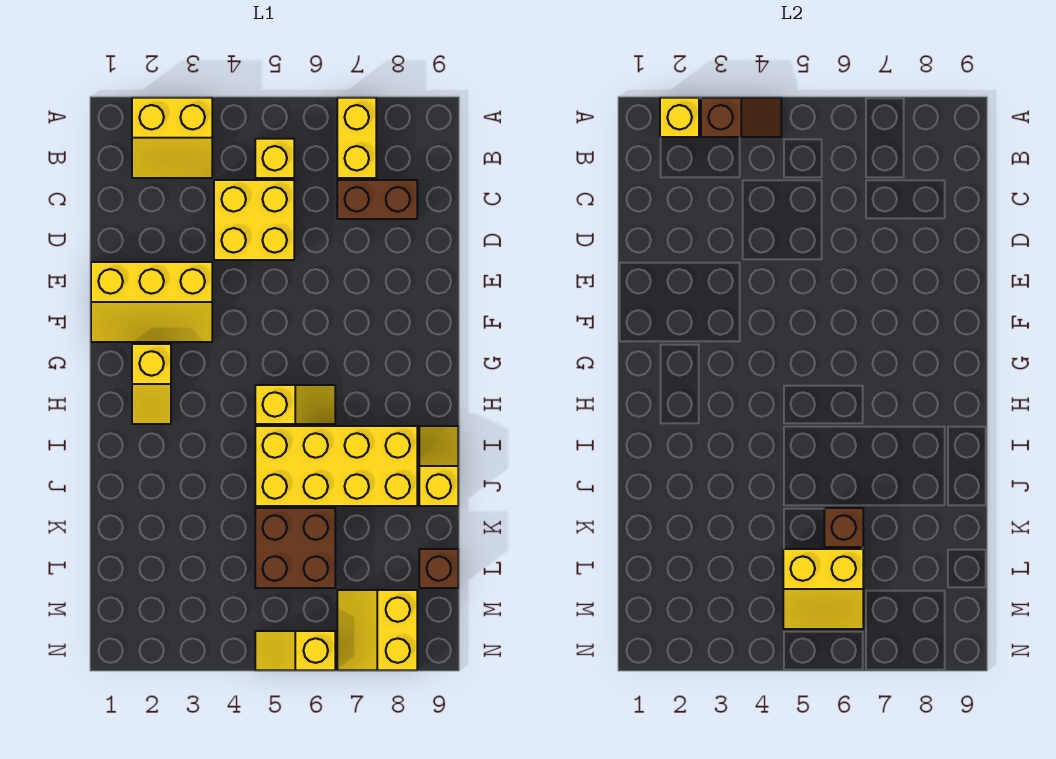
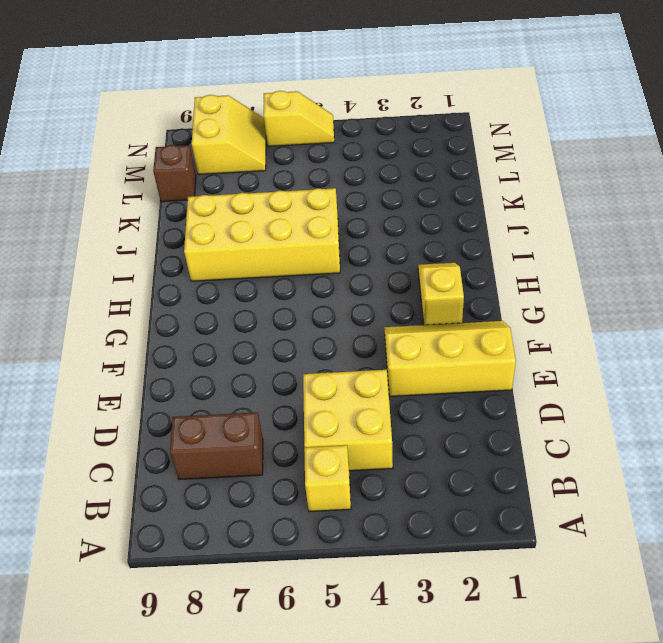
none -> yellow slope A2:B3 level 1 top A
none -> yellow brick A7:B7 level 1
none -> yellow slope H5:H6 level 1 top 5

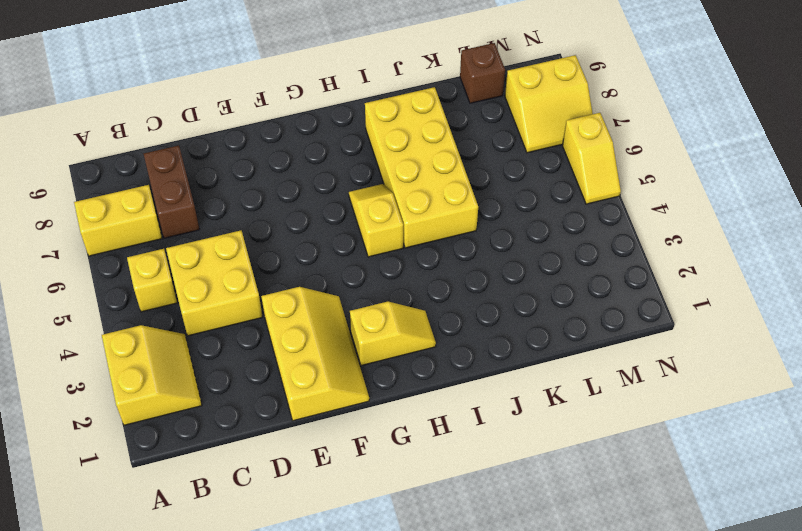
none -> yellow slope I9:J9 level 1 top J
none -> brown brick K5:L6 level 1
none -> yellow brick A2 level 2

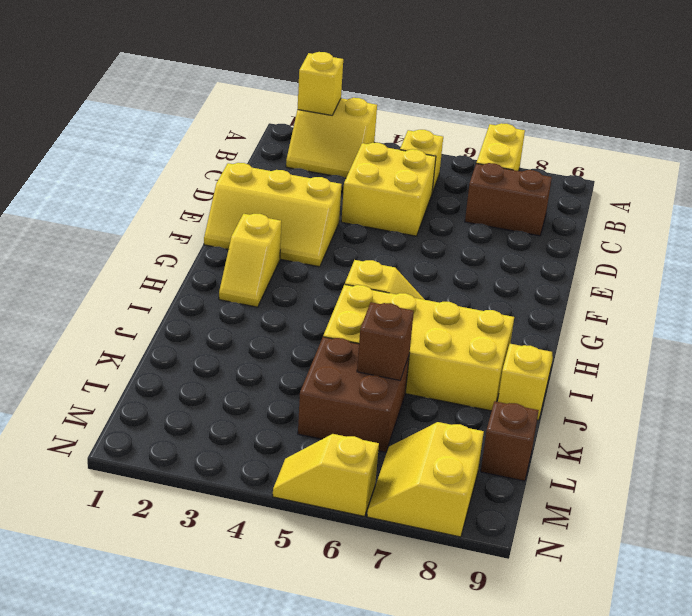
none -> brown slope A3:A4 level 2 top 3
none -> yellow slope L5:M6 level 2 top L

